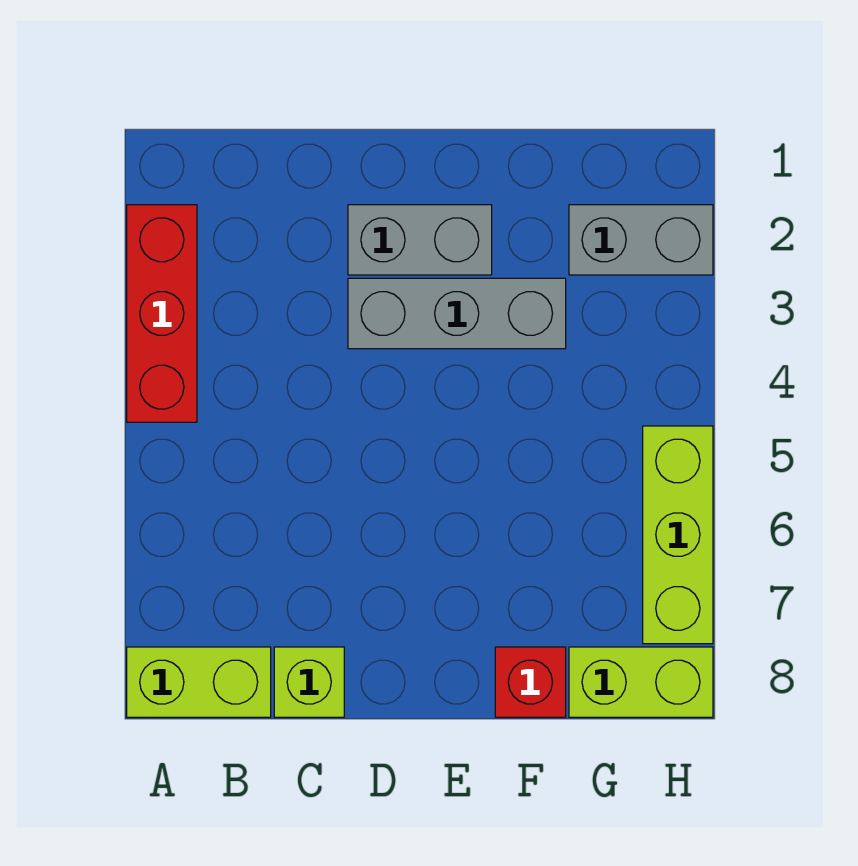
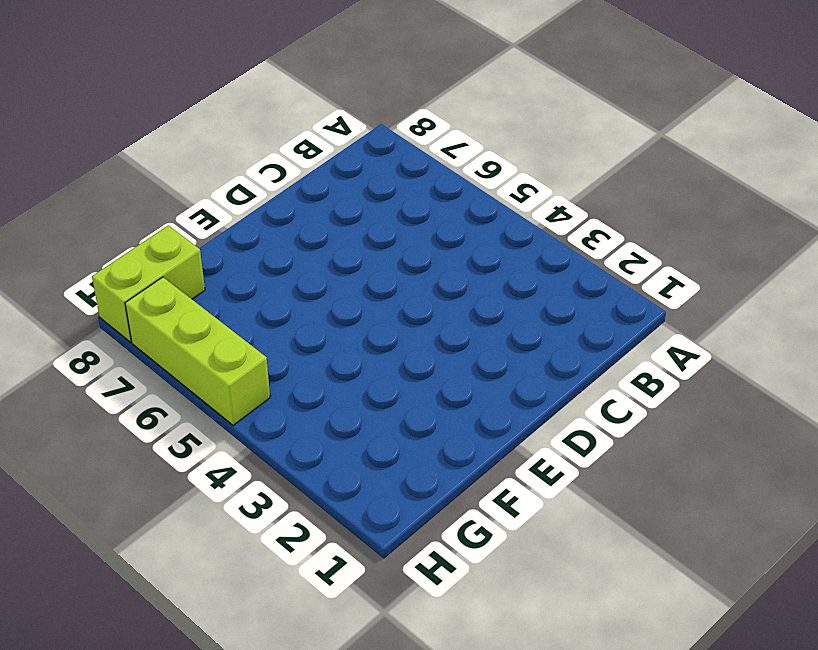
none -> red brick A2:A4 level 1
none -> lime brick A8:B8 level 1

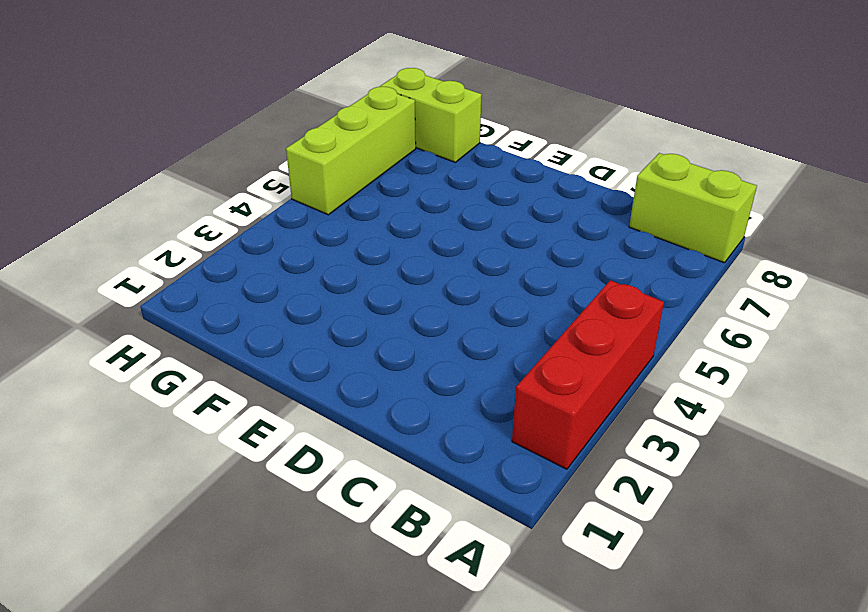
none -> lime brick C8 level 1
none -> grey brick D2:E2 level 1

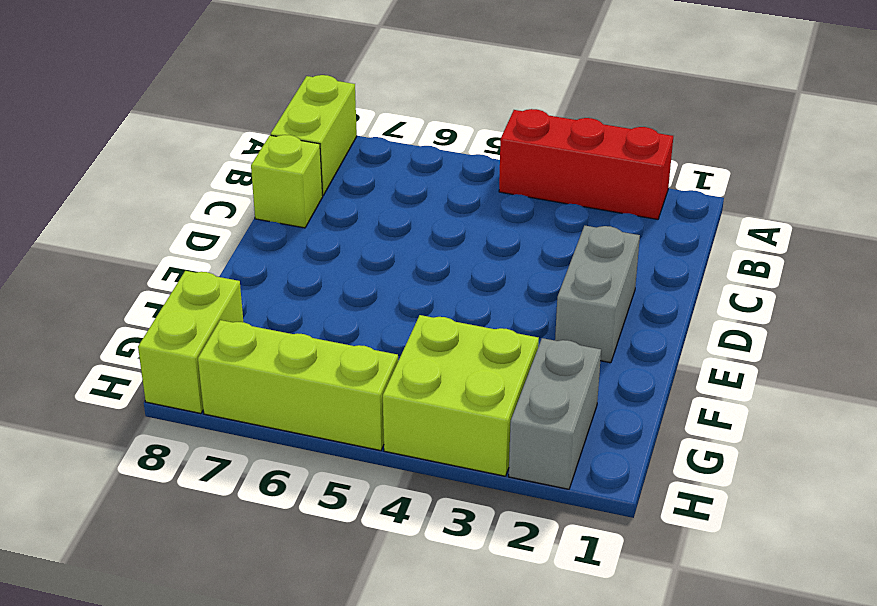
lime brick G3:H4 level 1 -> none
none -> grey brick D3:F3 level 1
none -> red brick F8 level 1

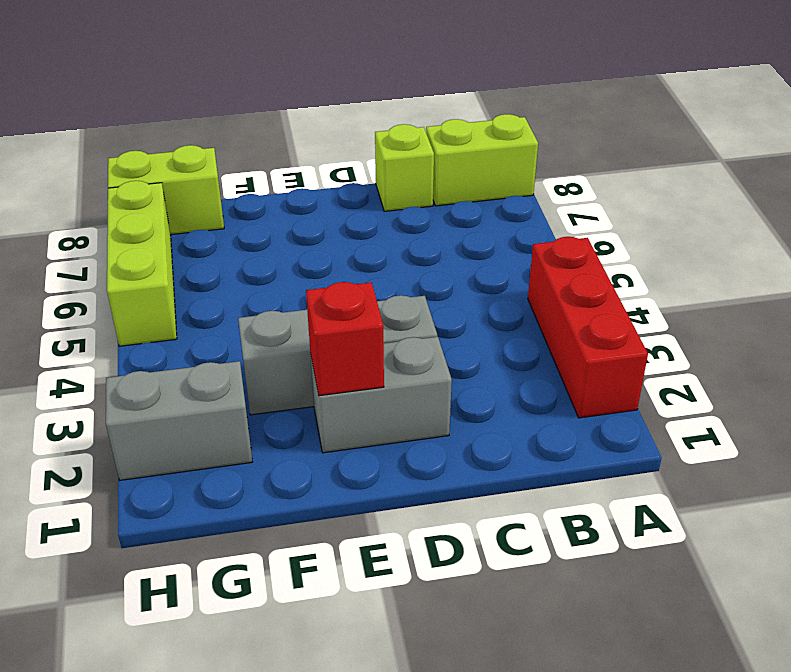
red brick E2 level 2 -> red brick F8 level 1

